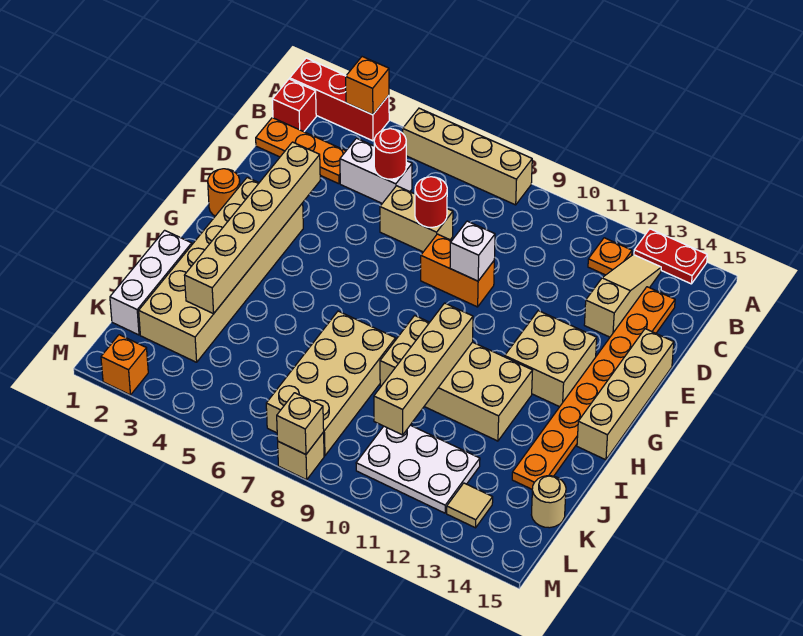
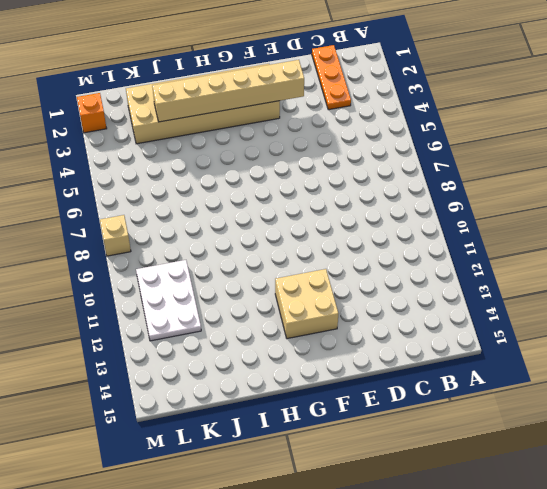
none -> red brick A1:A3 level 1
none -> tan brick A5:A8 level 1
none -> red plate A13:A14 level 1
none -> red brick B1 level 1

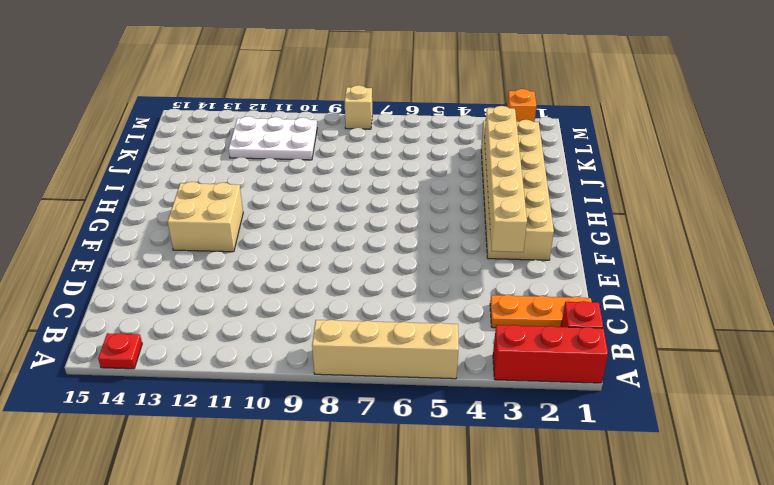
red plate A14 level 1 -> red plate A13:A14 level 1
none -> orange plate B12 level 1
none -> tan slope B13:D13 level 1 top D
none -> white brick C4:C5 level 1
none -> orange plate C14:J14 level 1

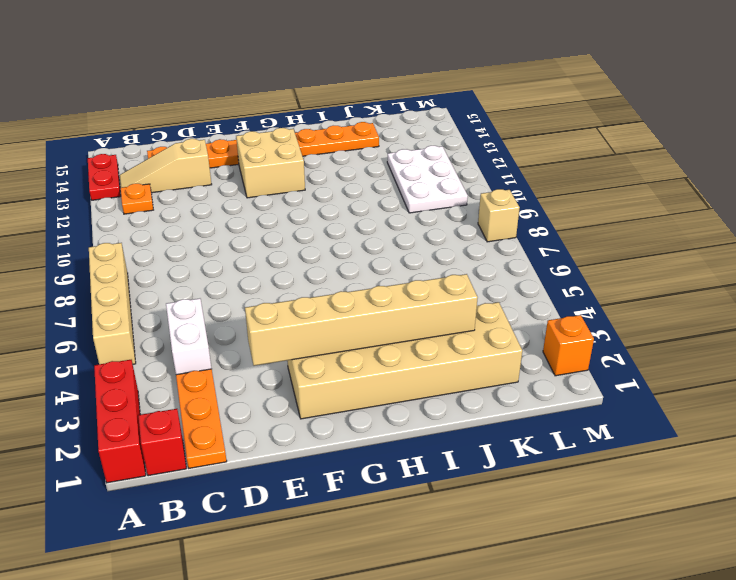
none -> tan brick D6:D7 level 1
none -> orange brick E8:E9 level 1
none -> tan brick E15:H15 level 1
none -> orange round brick F1 level 1

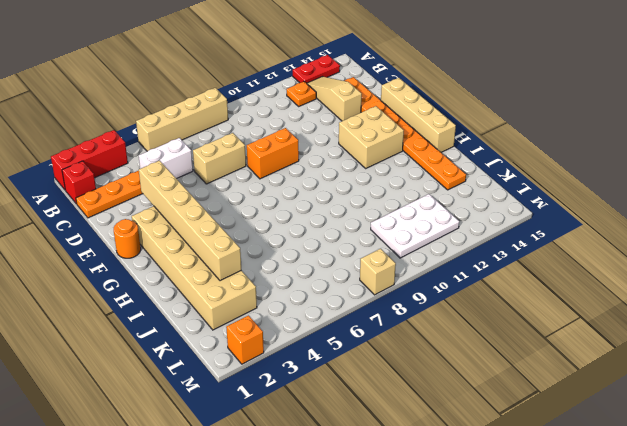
none -> tan brick H9:I12 level 1
none -> white brick I1:K1 level 1
none -> tan brick I7:L8 level 1
none -> tan round brick K15 level 1

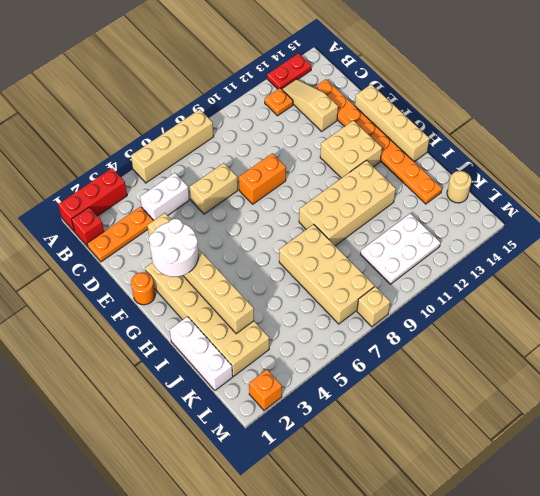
white round brick F2:G3 level 3 -> none
none -> tan tile L13 level 1
none -> orange brick A3 level 2
none -> red round brick C5 level 2
none -> red round brick D7 level 2

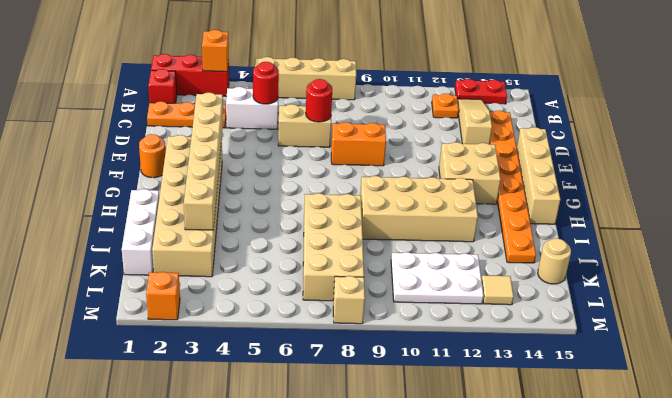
none -> white brick E9 level 2
none -> tan brick H10:K10 level 2
none -> tan brick M8 level 2

